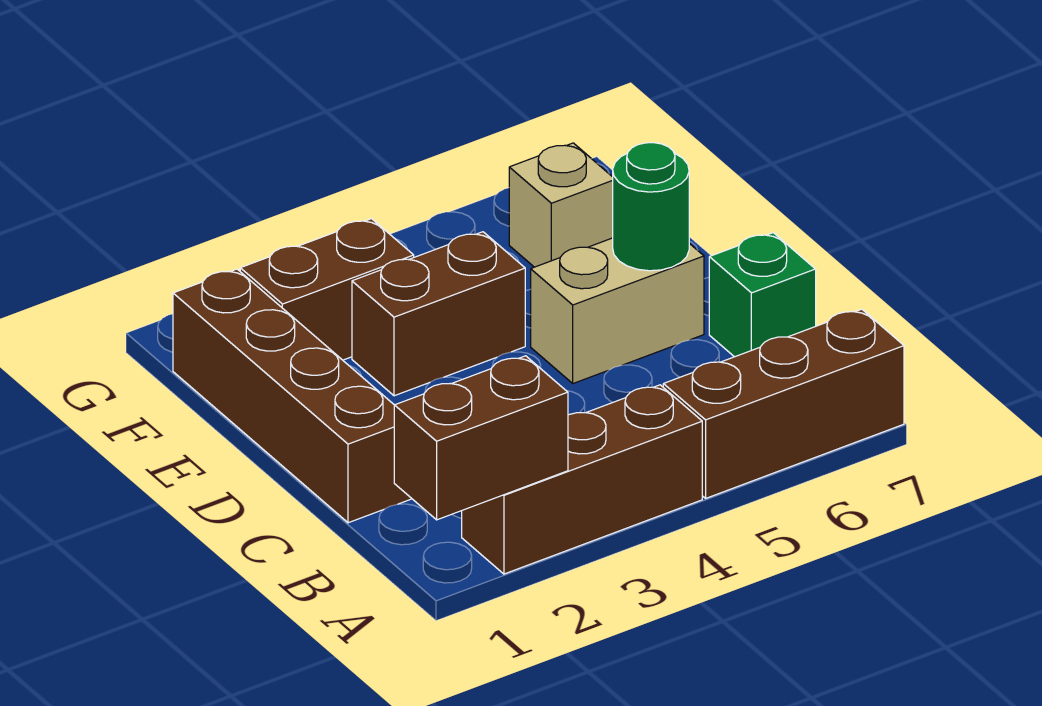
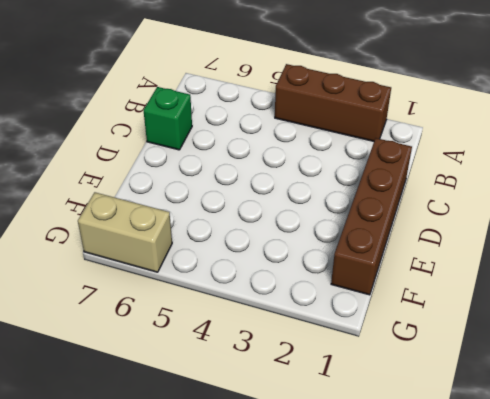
tan brick G6:G7 level 1 -> tan brick D5:D6 level 1
none -> brown brick A5:A7 level 1
none -> brown brick E3:E4 level 1

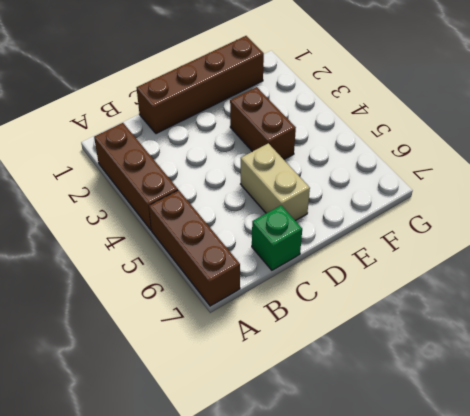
none -> brown brick F2:F3 level 1
none -> tan brick F6 level 1

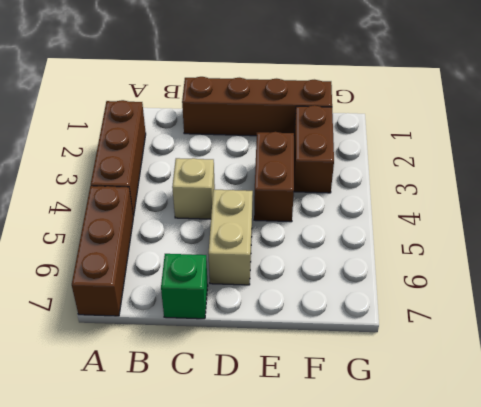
tan brick C4 level 1 -> tan brick F6 level 1
none -> brown brick A1:A2 level 2
none -> green round brick D6 level 2

